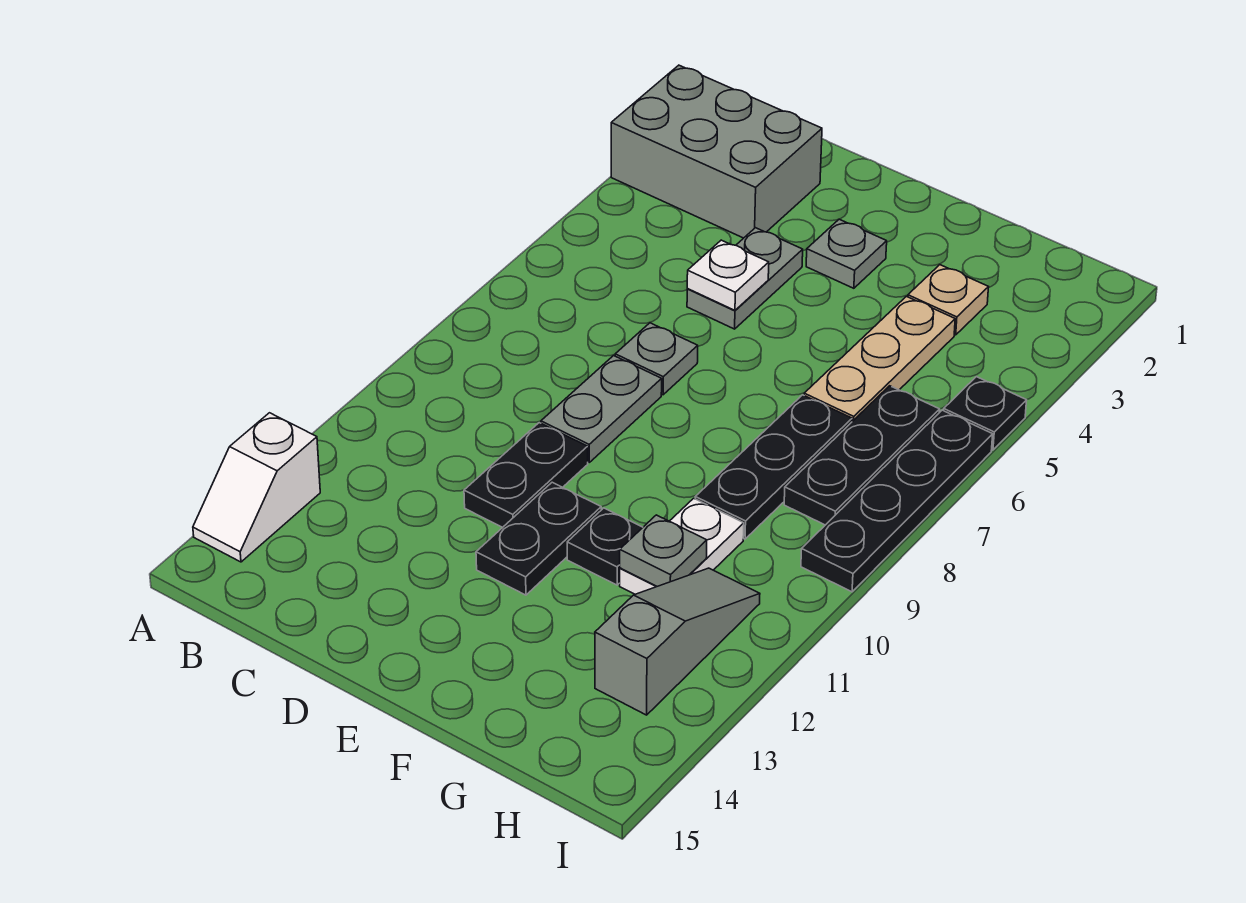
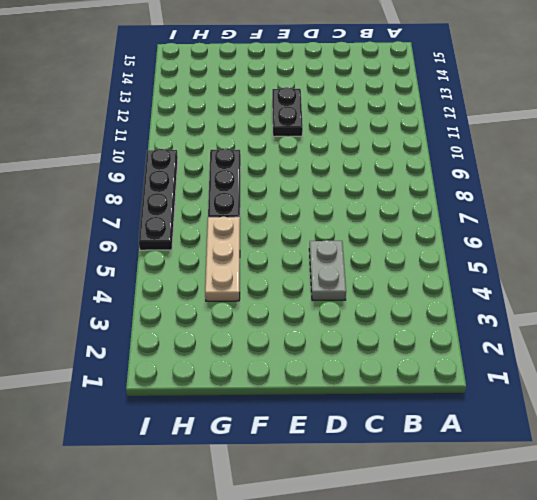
none -> grey brick A2:C3 level 1
none -> white slope A13:A14 level 1 top 13
none -> grey plate D7 level 1

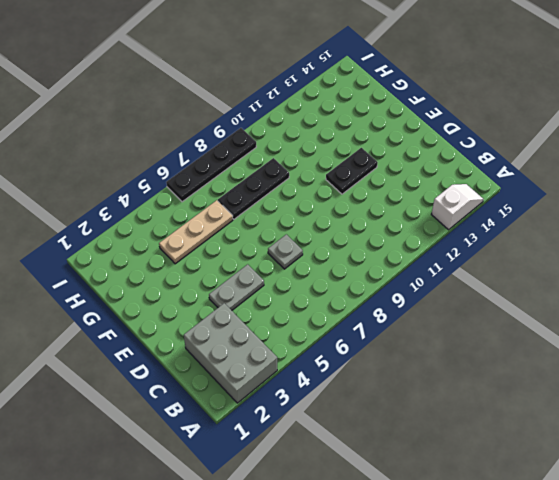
none -> grey plate D8:D9 level 1
none -> black plate D10:D11 level 1
none -> grey plate E3 level 1

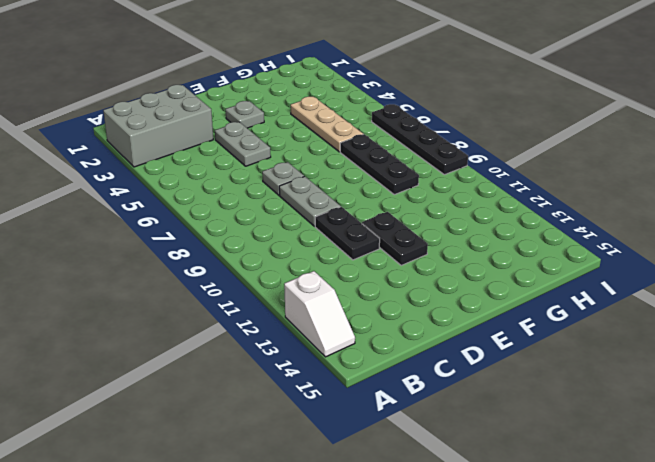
none -> black plate F11 level 1
none -> tan plate G3 level 1
none -> white plate G10:G11 level 1

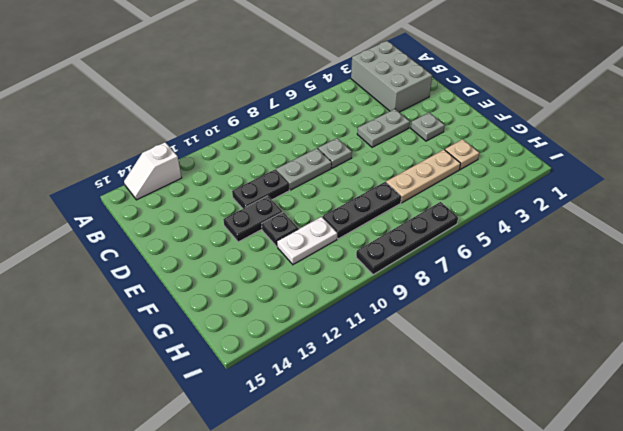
none -> black plate H6:H8 level 1
none -> grey slope H11:H13 level 1 top 13
none -> black plate I5 level 1

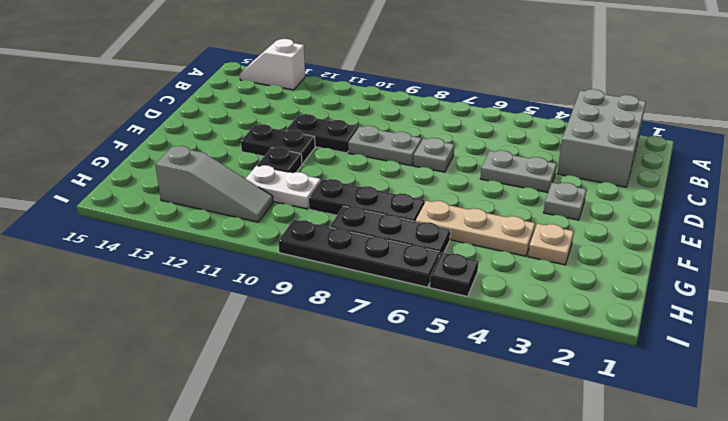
none -> white plate D5 level 2
none -> grey plate G11 level 2

